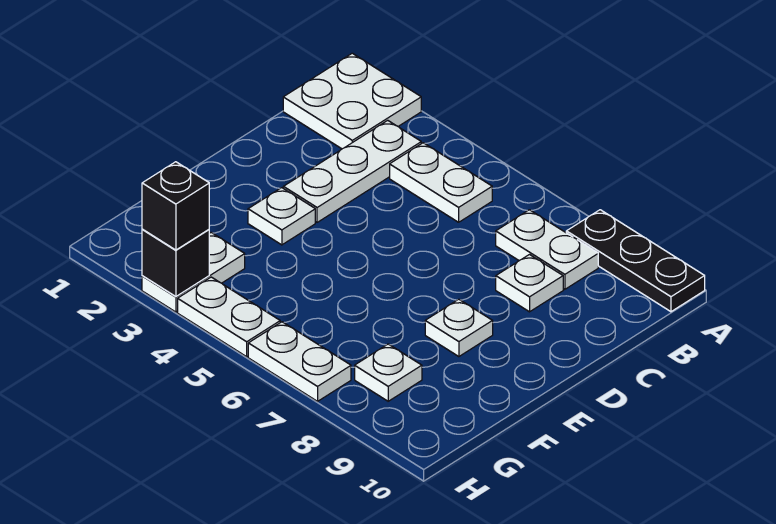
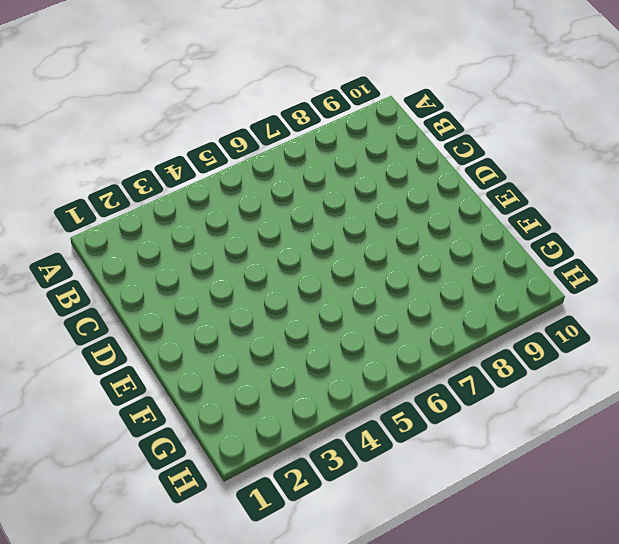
none -> white plate A1:B2 level 1
none -> black plate A8:A10 level 1
none -> white plate B3:D3 level 1

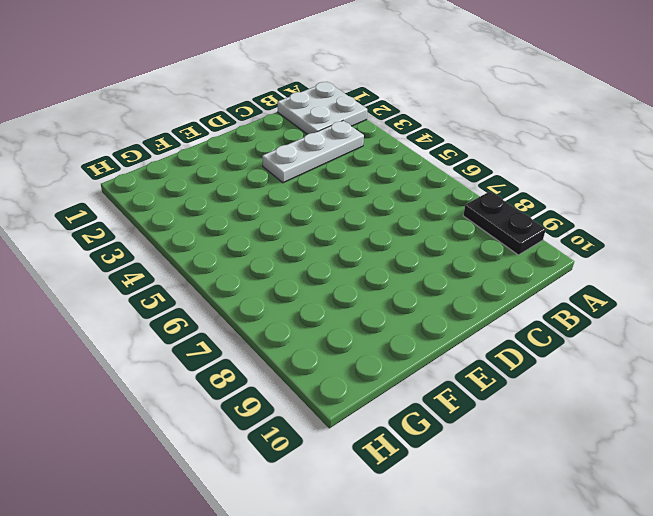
black plate A8:A9 level 1 -> black plate A8:A10 level 1
none -> white plate B4:B5 level 1
none -> white plate B7:B8 level 1
none -> white plate C8 level 1

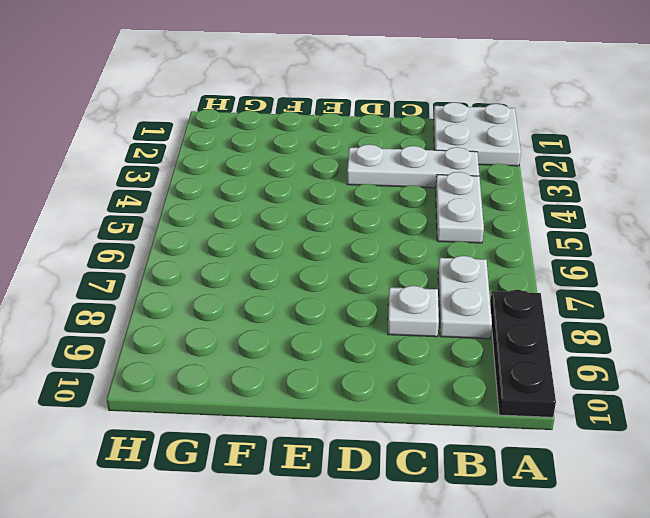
none -> white plate E3 level 1
none -> white plate E8 level 1
none -> white plate G3:H3 level 1

